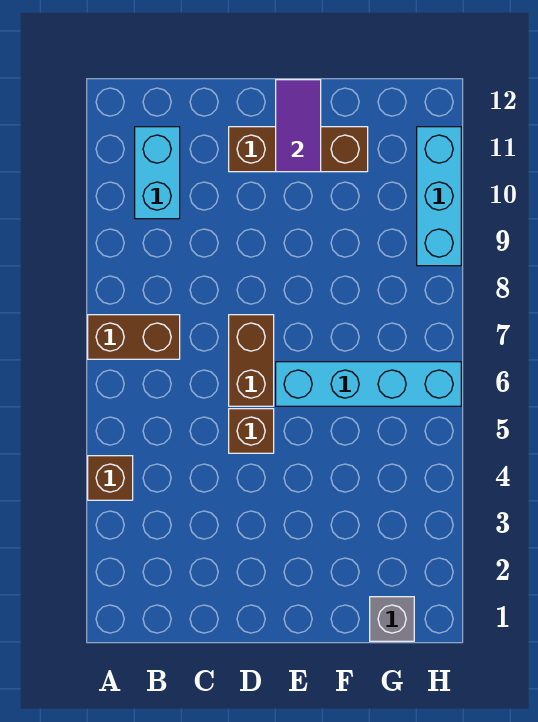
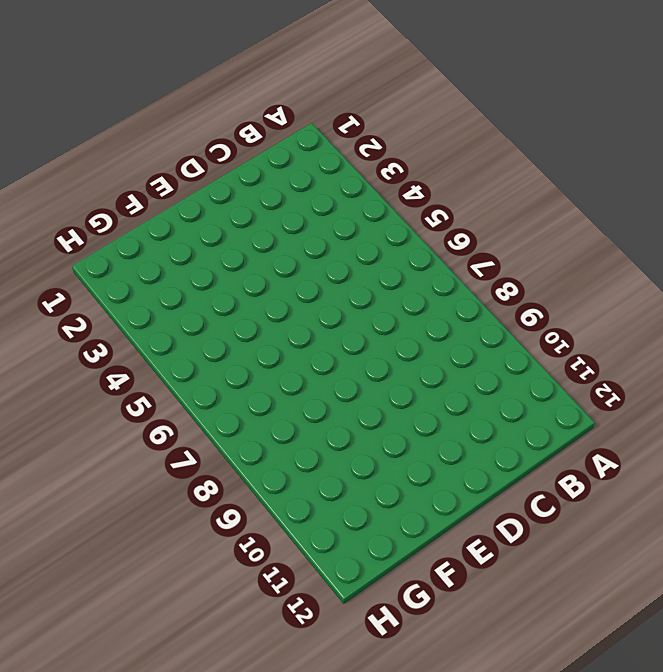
none -> brown brick A4 level 1
none -> brown brick A7:B7 level 1

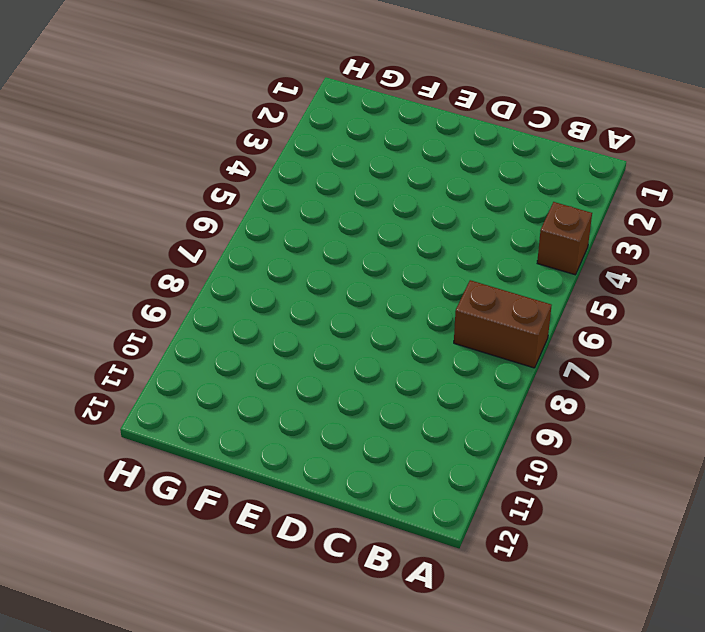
none -> cyan brick B10:B11 level 1
none -> brown brick D5 level 1

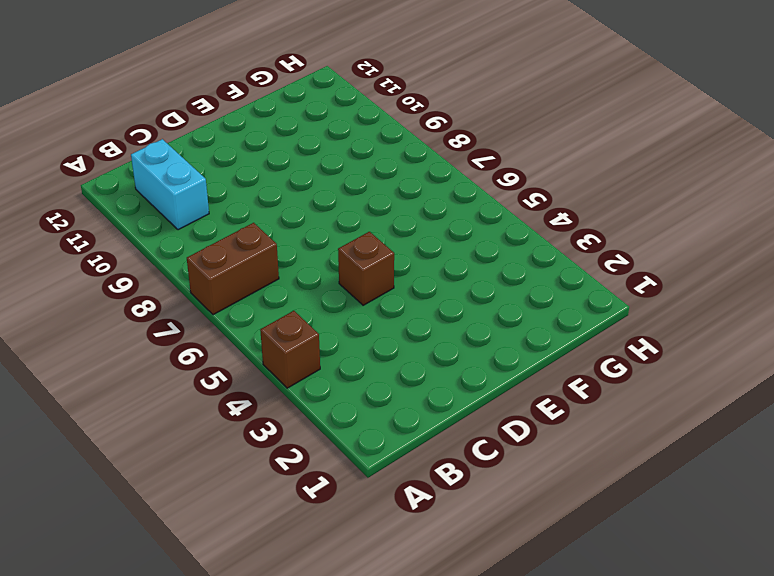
none -> brown brick D6:D7 level 1
none -> brown brick D11:F11 level 1

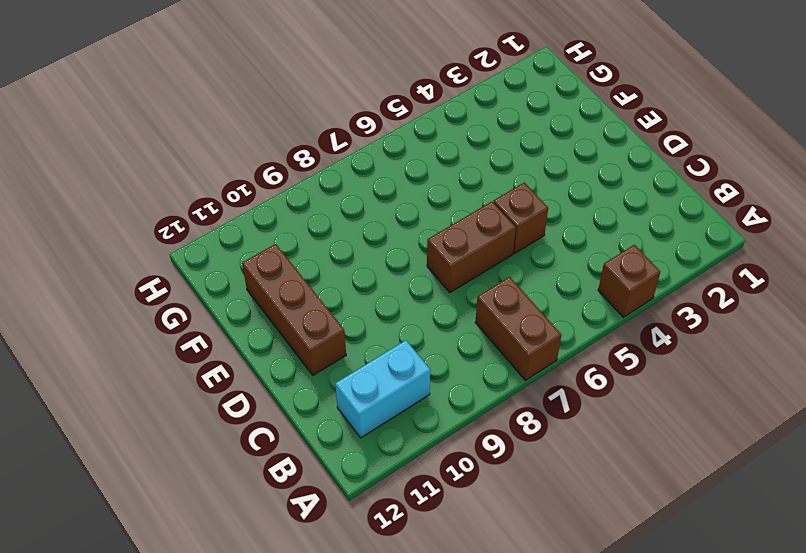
none -> cyan brick E6:H6 level 1
none -> grey brick G1 level 1

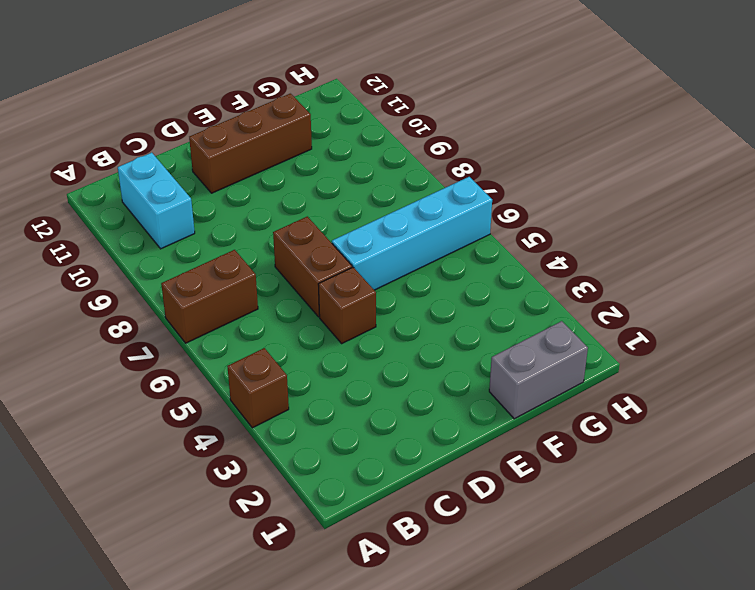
grey brick F1:G1 level 1 -> grey brick G1 level 1
none -> cyan brick H9:H11 level 1
none -> purple tile E11:E12 level 2

